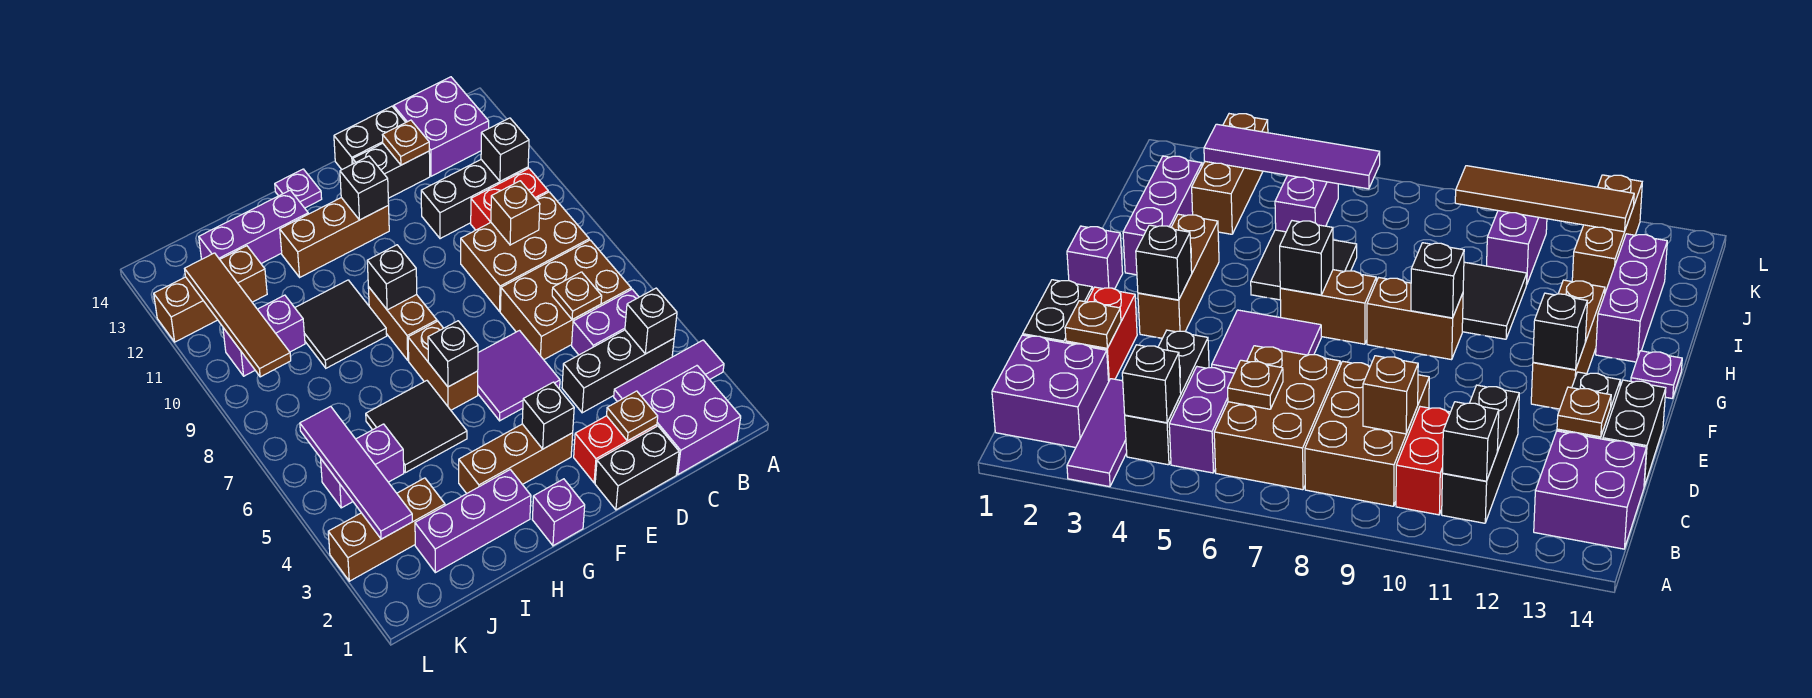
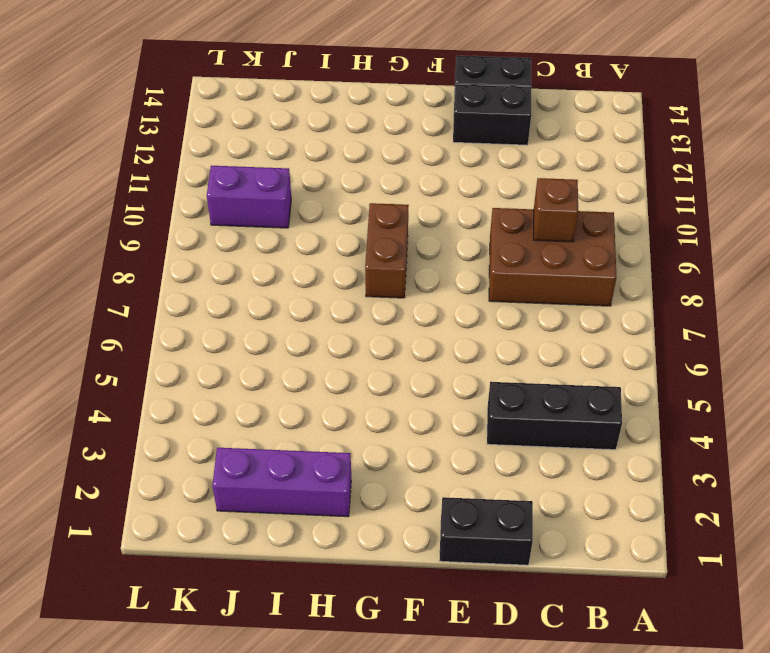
none -> purple tile A3:C3 level 1
none -> purple brick B1:C2 level 1
none -> purple brick B5:C5 level 1
none -> brown brick B6:D7 level 1

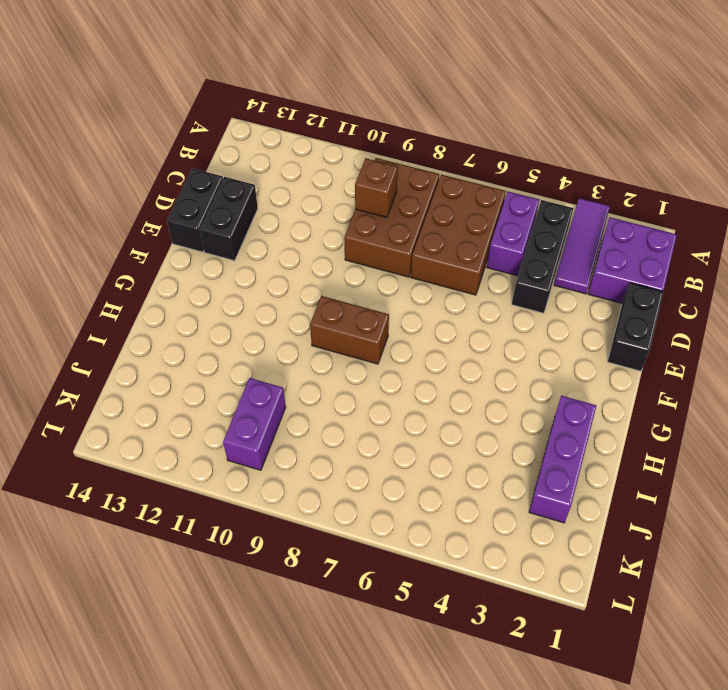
none -> red brick B10:C10 level 1
none -> black brick B11:D11 level 1
none -> purple brick B13:C14 level 1
none -> red brick D2:E2 level 1

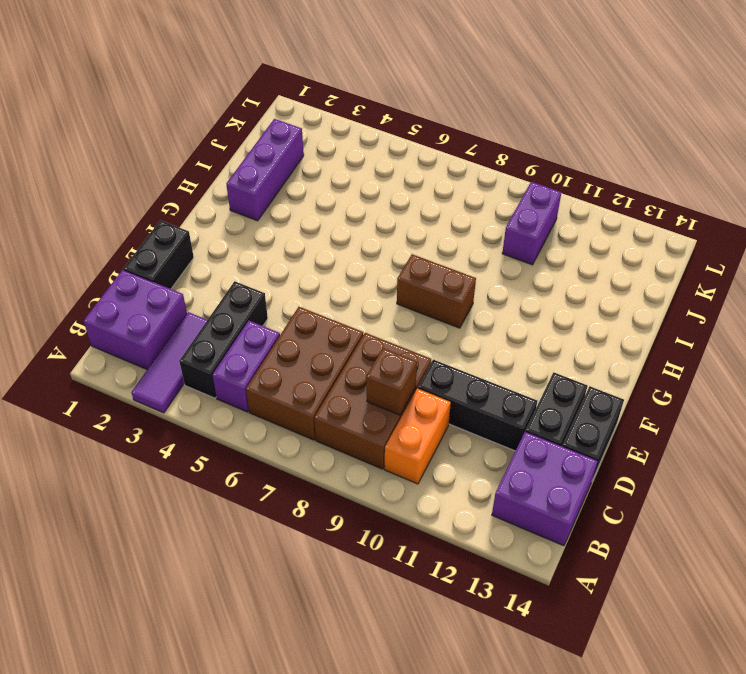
orange brick B10:C10 level 1 -> red brick B10:C10 level 1
black brick D10:D12 level 1 -> black brick B11:D11 level 1
none -> red brick D2:E2 level 1
none -> purple tile E5:F6 level 1
none -> brown brick F3:H3 level 1
none -> brown brick F12:H12 level 1

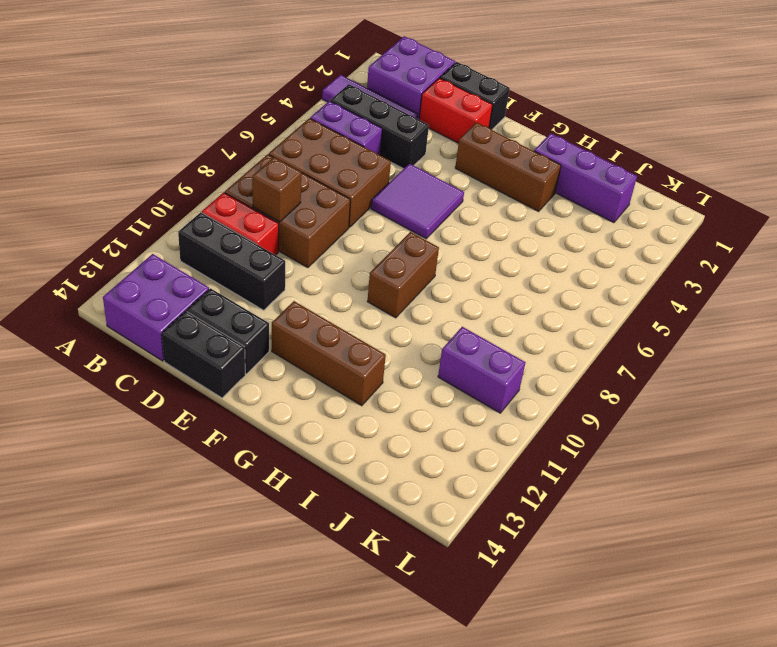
none -> purple brick G1 level 1
none -> brown brick G6:G7 level 1
none -> purple plate G14 level 1
none -> black tile H5:I6 level 1

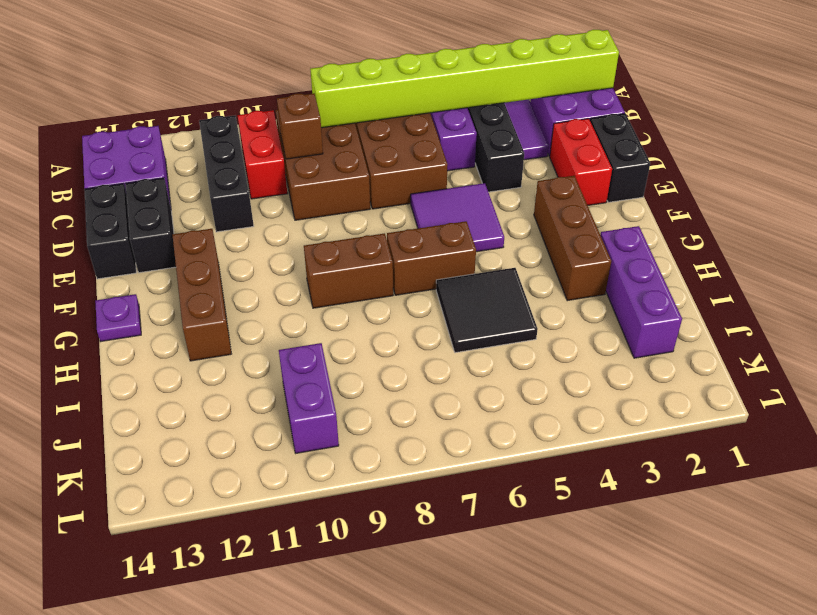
lime brick B1:B8 level 2 -> black brick B4 level 2
none -> purple brick G1 level 1
none -> black tile H9:I10 level 1
none -> purple brick H13:J13 level 1
none -> brown brick J3:L3 level 1

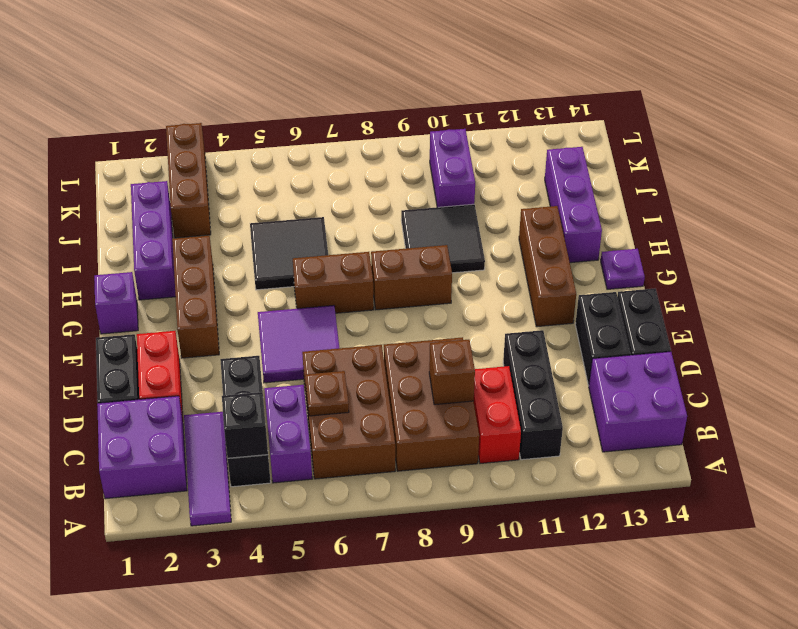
none -> purple brick J5:K5 level 1
none -> brown brick J12:L12 level 1
none -> black brick B11 level 2
none -> brown plate D2 level 2

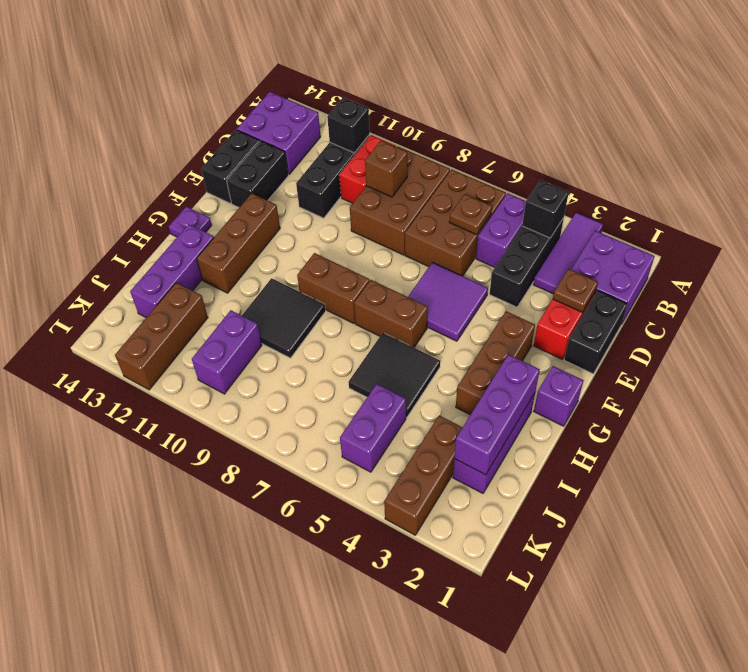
purple brick H2:J2 level 2 -> none
none -> brown plate D13 level 2
none -> black brick F3 level 2
none -> black brick F12 level 2
none -> black brick G6 level 2

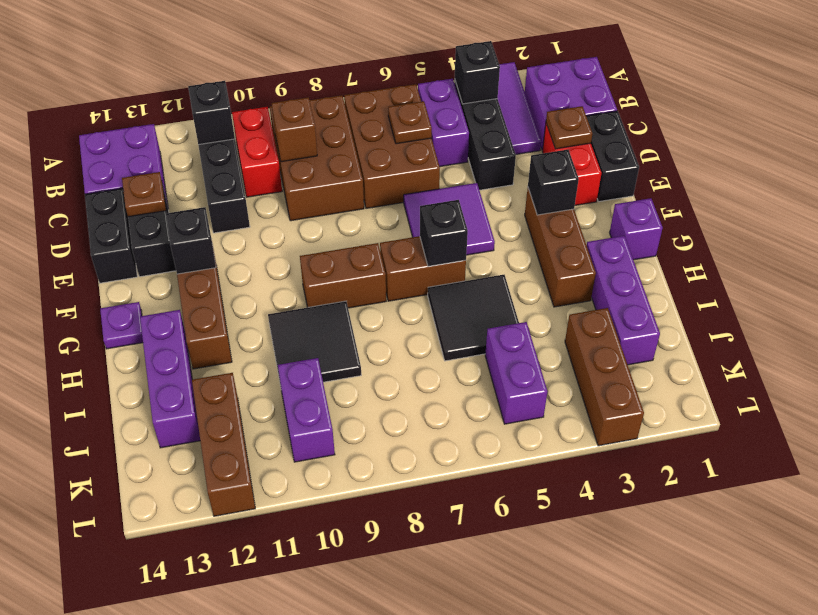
none -> black brick G9 level 2
none -> purple tile K3:K6 level 2
none -> brown tile K9:K12 level 2

